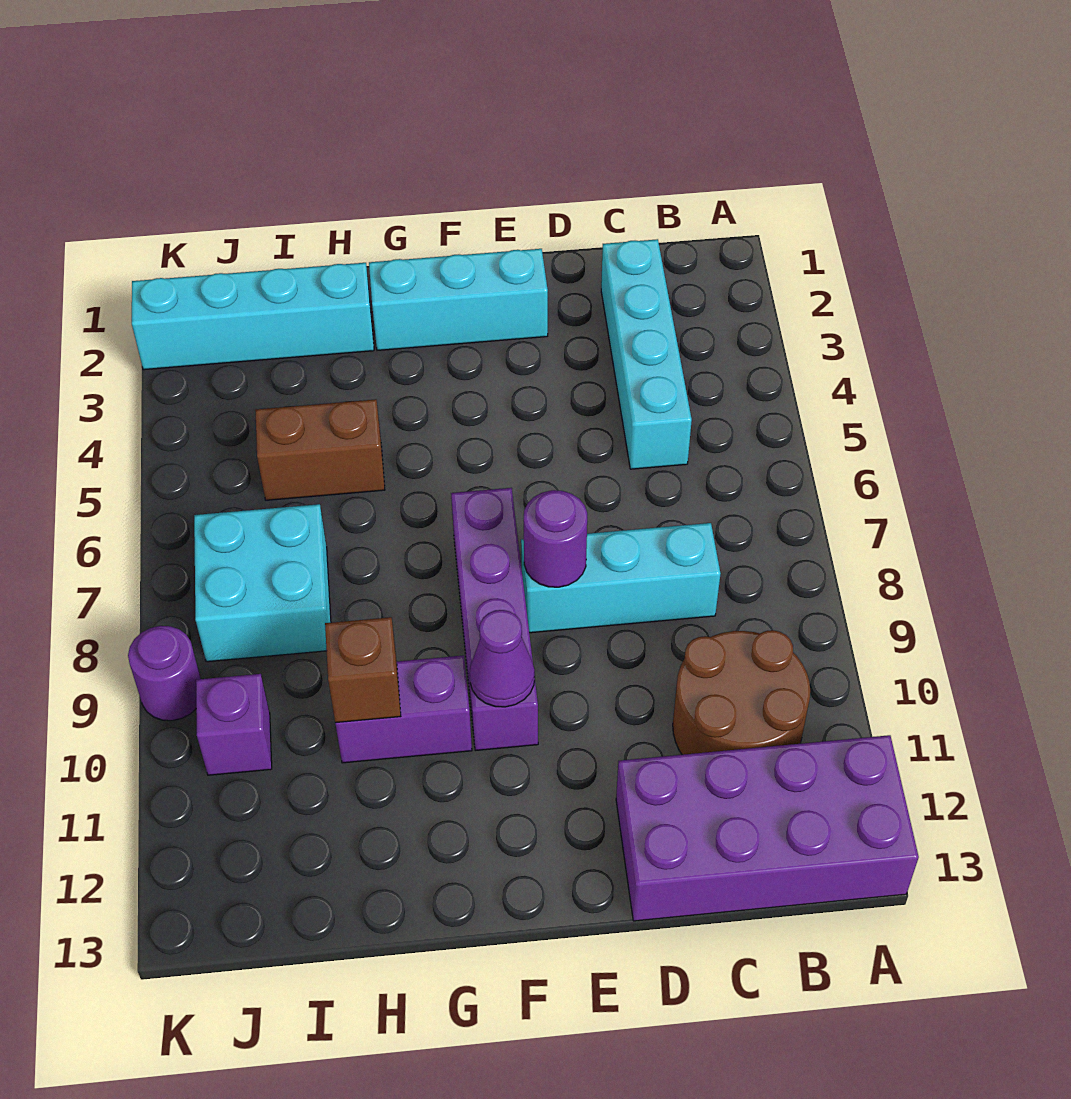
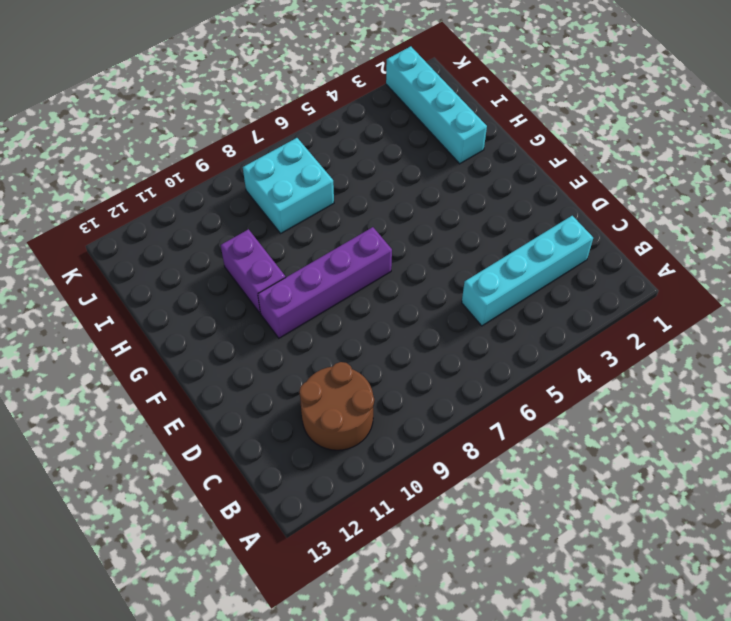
none -> purple brick A12:D13 level 1
none -> cyan brick C8:E8 level 1
none -> cyan brick E2:G2 level 1

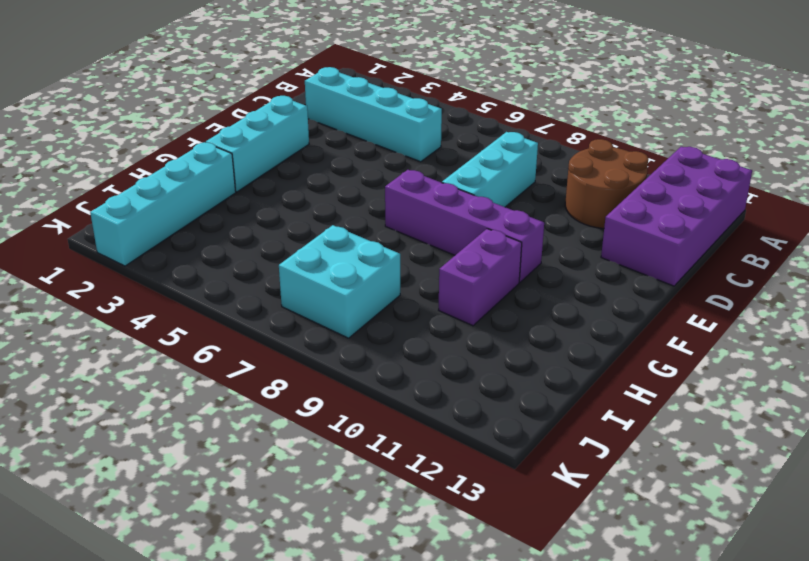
none -> brown brick H5:I5 level 1
none -> purple brick J10 level 1
none -> purple round brick K9 level 1

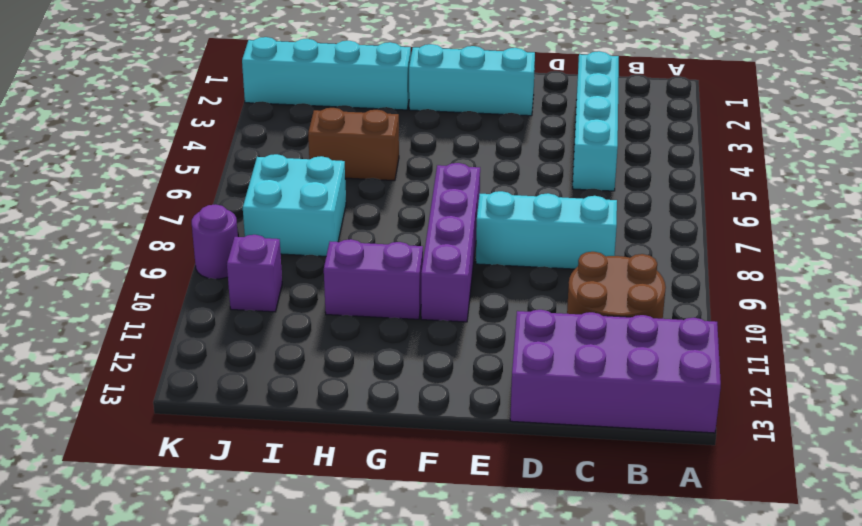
none -> purple round brick E8 level 2
none -> purple cone F10 level 2
none -> brown brick H10 level 2

